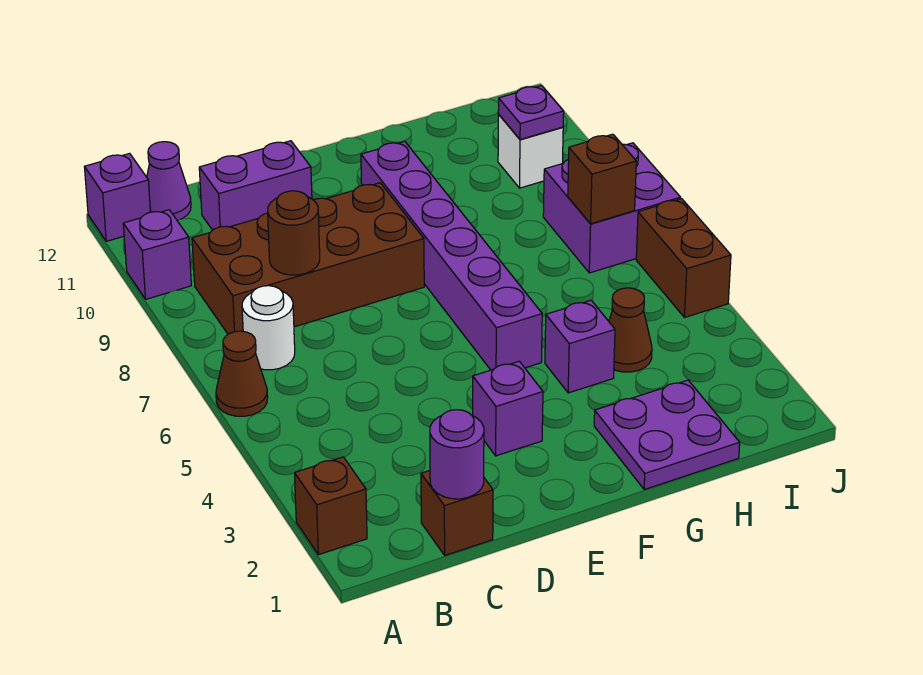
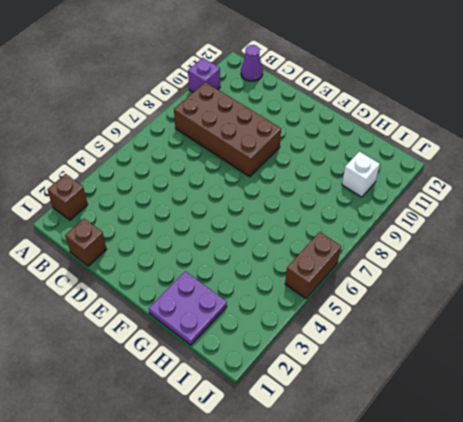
none -> brown cone A6 level 1
none -> purple brick A12 level 1
none -> white round brick B7 level 1

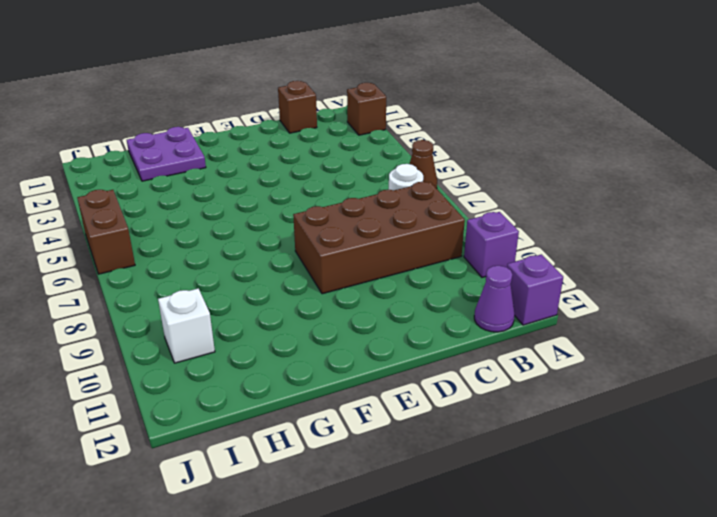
none -> purple brick C11:D11 level 1
none -> purple brick E3 level 1
none -> purple brick F5:F10 level 1

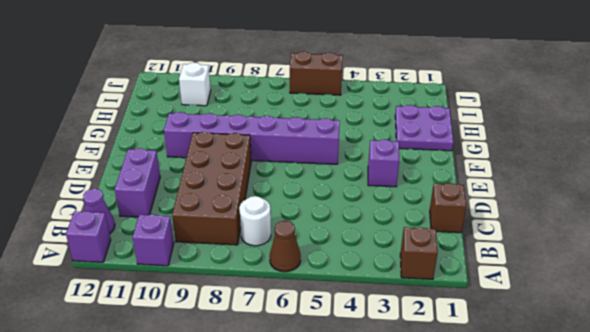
none -> purple brick G4 level 1
none -> brown cone H4 level 1
none -> purple brick I7:J8 level 1

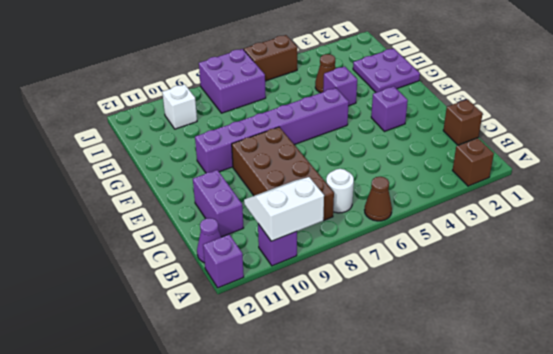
white slope A9:B10 level 2 top A -> none
none -> purple round brick C1 level 2
none -> brown round brick C8 level 2
none -> brown brick I7 level 2

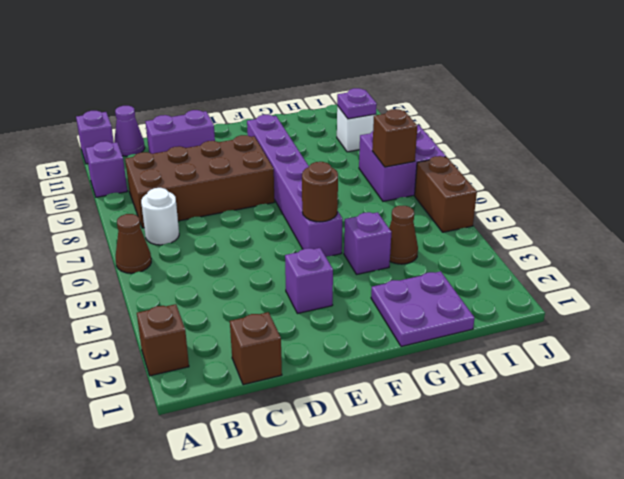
brown round brick F5 level 2 -> brown round brick C8 level 2
none -> purple round brick C1 level 2

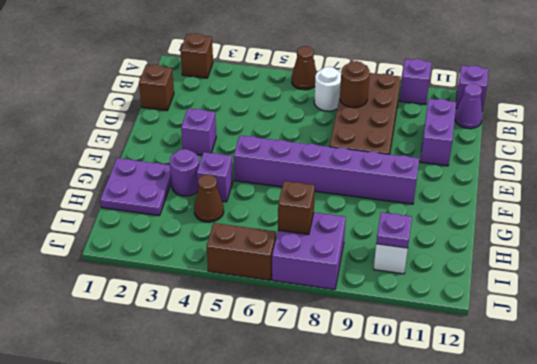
purple round brick G3 level 1 -> purple round brick C1 level 2

